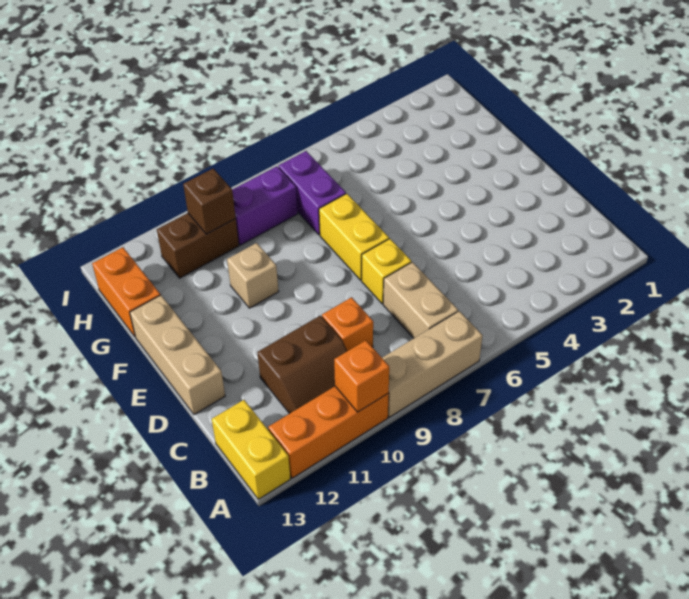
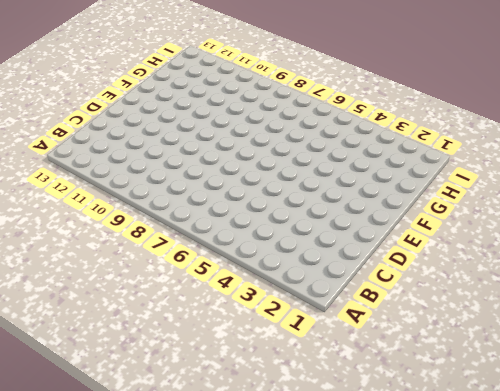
none -> tan brick A7:A9 level 1
none -> orange brick A10:A12 level 1
none -> yellow brick A13:B13 level 1

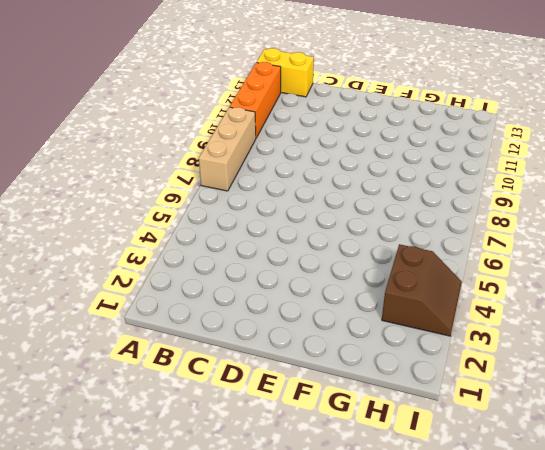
brown slope H3:I4 level 1 top H -> brown slope B10:C11 level 1 top C
none -> tan brick B7:C7 level 1
none -> orange brick C9 level 1
none -> yellow brick D7 level 1

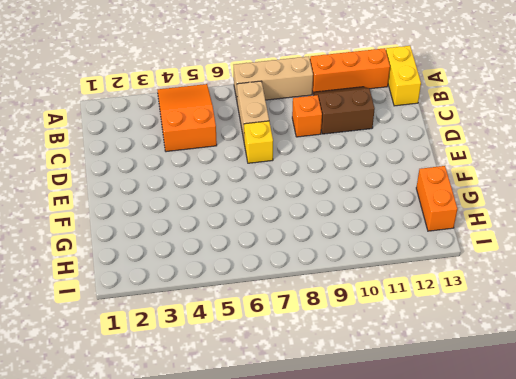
orange slope A4:C5 level 1 top C -> none
none -> tan brick D13:F13 level 1
none -> yellow brick E7:F7 level 1
none -> tan brick F10 level 1

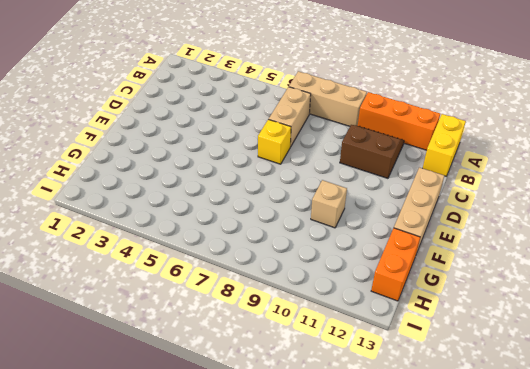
none -> orange brick C9 level 1
none -> yellow brick E7:F7 level 1
none -> purple brick G7:H7 level 1

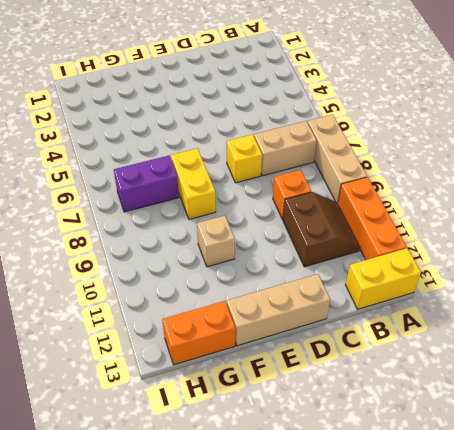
yellow brick F7:F8 level 1 -> yellow brick E7:F7 level 1
none -> purple brick H8:H9 level 1
none -> brown brick H10:H11 level 1
none -> orange brick A10 level 2

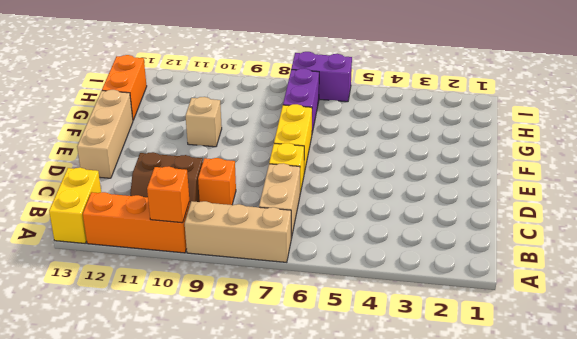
purple brick I6:I7 level 1 -> purple brick H8:H9 level 1
none -> brown brick H10:H11 level 1
none -> brown brick H10 level 2

